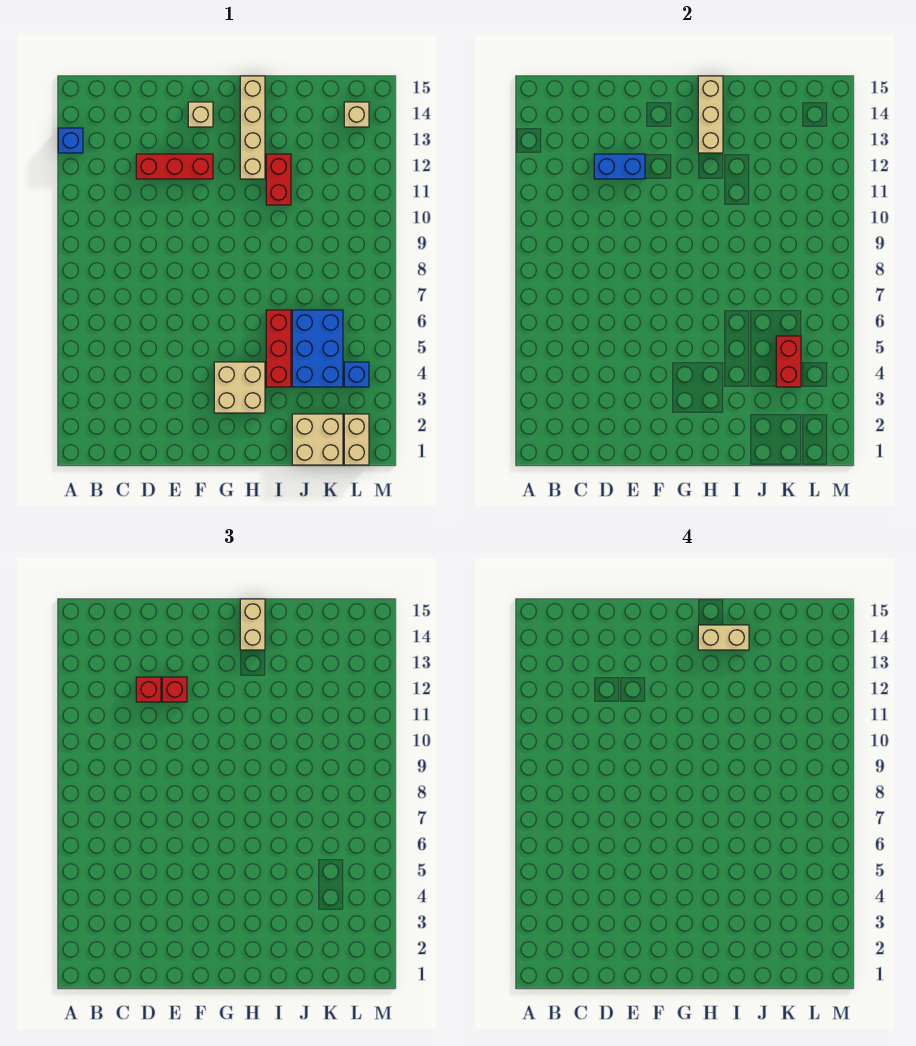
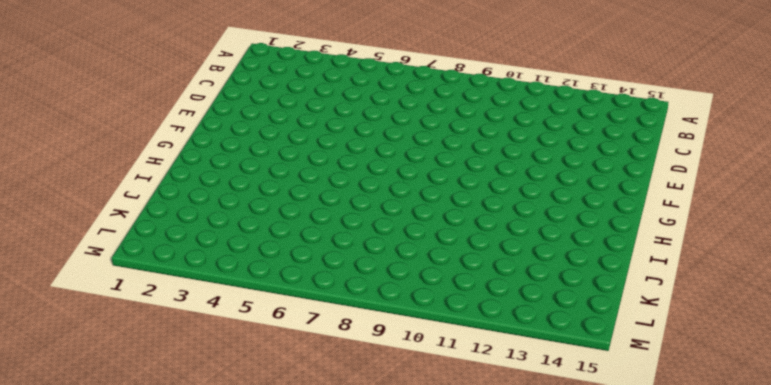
none -> blue brick A13 level 1
none -> red brick D12:F12 level 1
none -> tan brick F14 level 1

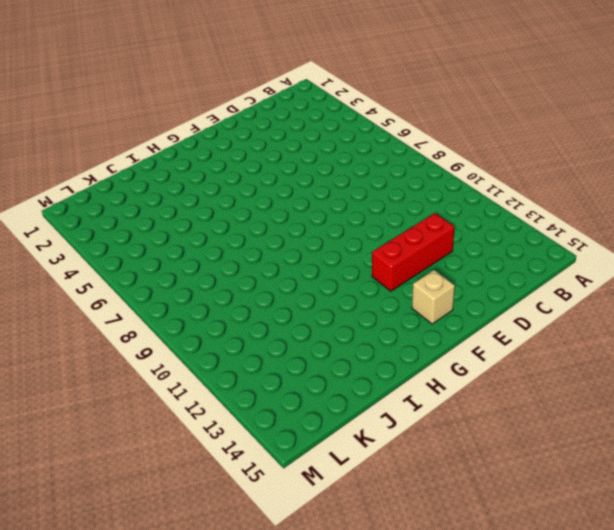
none -> blue brick A13 level 1
none -> tan brick G3:H4 level 1
none -> tan brick H12:H15 level 1

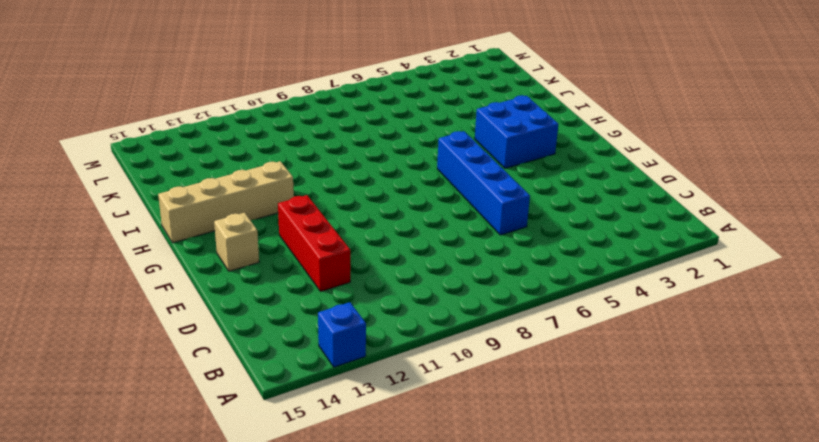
blue brick D6:G6 level 1 -> none
blue brick G3:H4 level 1 -> tan brick G3:H4 level 1
none -> red brick I4:I6 level 1
none -> red brick I11:I12 level 1
none -> tan brick J1:K2 level 1

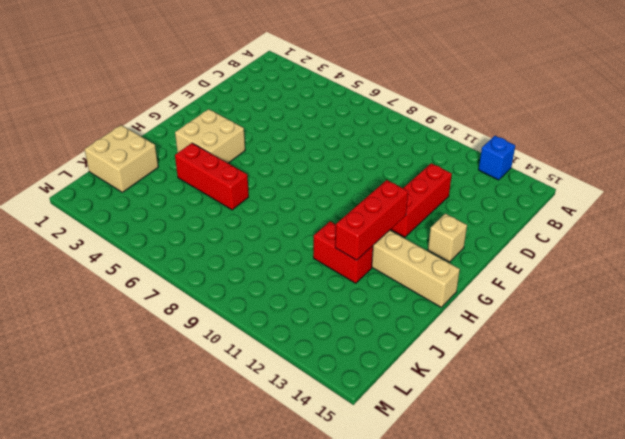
red brick G12:I12 level 2 -> none
none -> blue brick J4:K6 level 1
none -> tan brick L1:L2 level 1
none -> blue brick L4 level 1

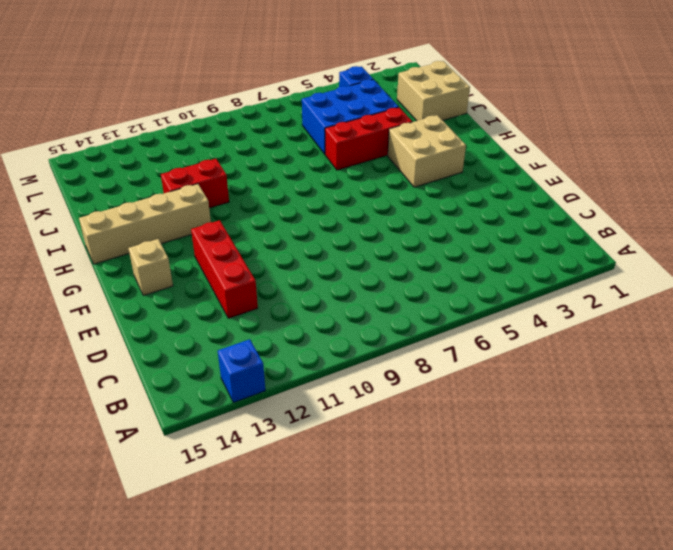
none -> tan brick L1:L2 level 1
none -> tan brick L14 level 1
none -> blue brick D12:E12 level 2

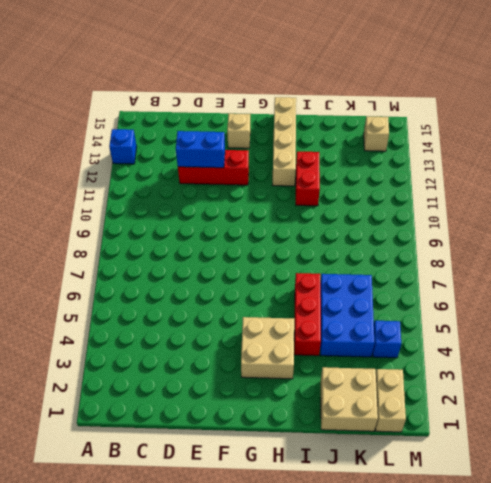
none -> tan brick H13:H15 level 2
none -> red brick K4:K5 level 2
none -> red brick D12 level 3

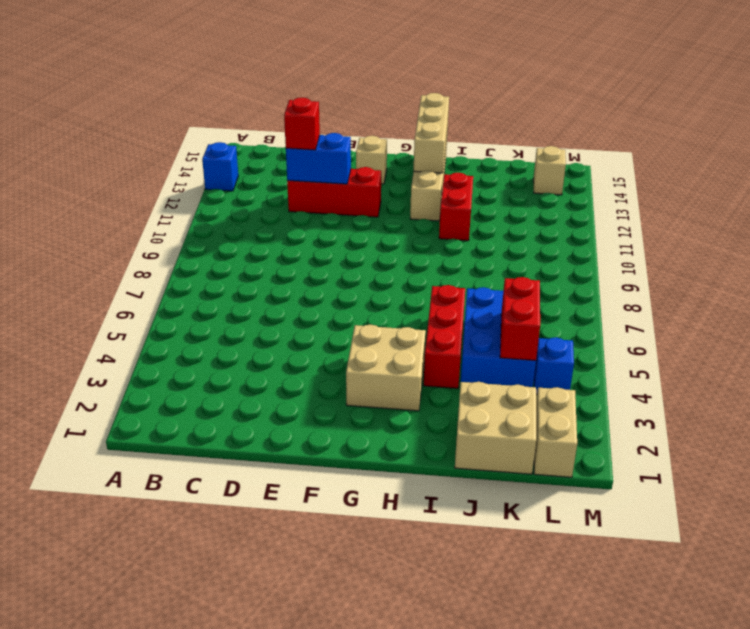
none -> red brick E12 level 3
none -> tan brick H14:H15 level 3
none -> tan brick H14:I14 level 4

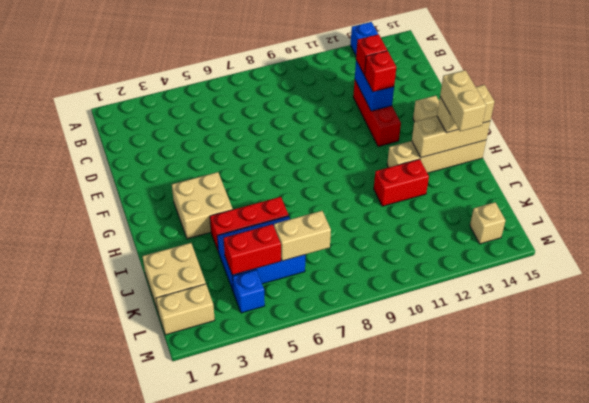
tan brick K6:K7 level 2 -> none

